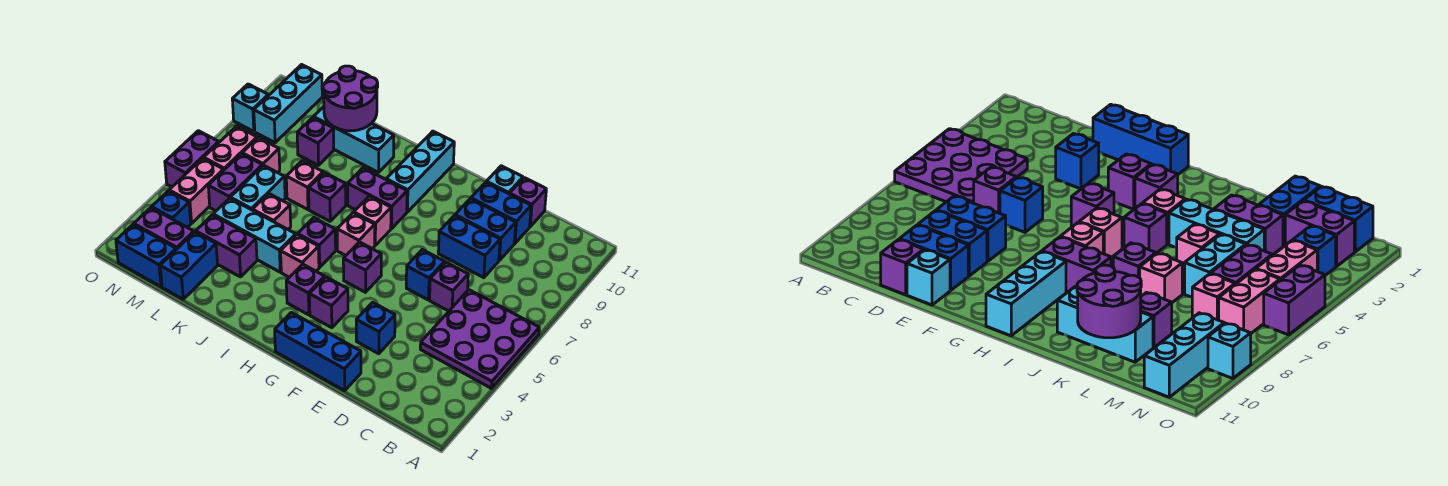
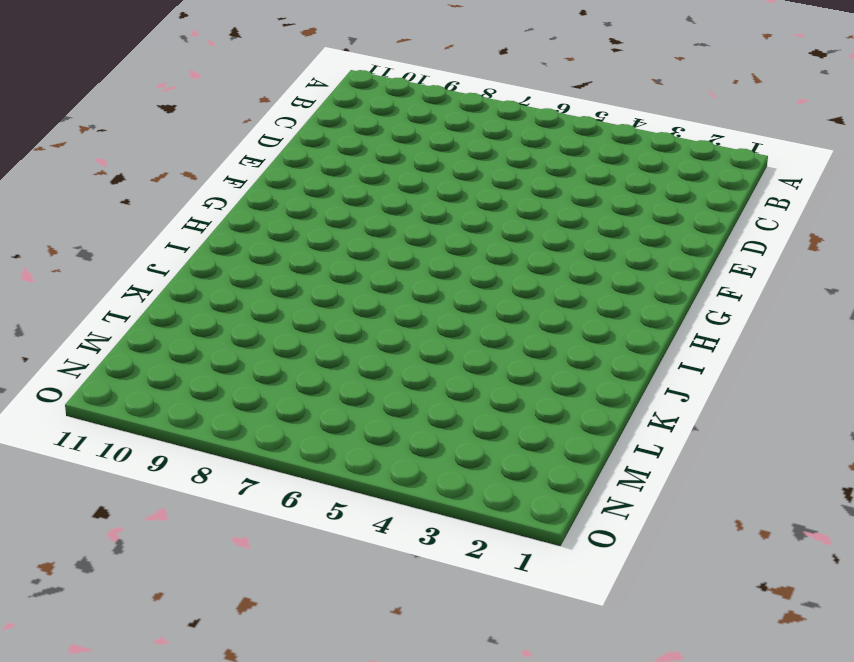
none -> purple plate A4:C6 level 1
none -> purple brick D6 level 1
none -> blue brick D8:E8 level 1
none -> blue brick D9:E9 level 1

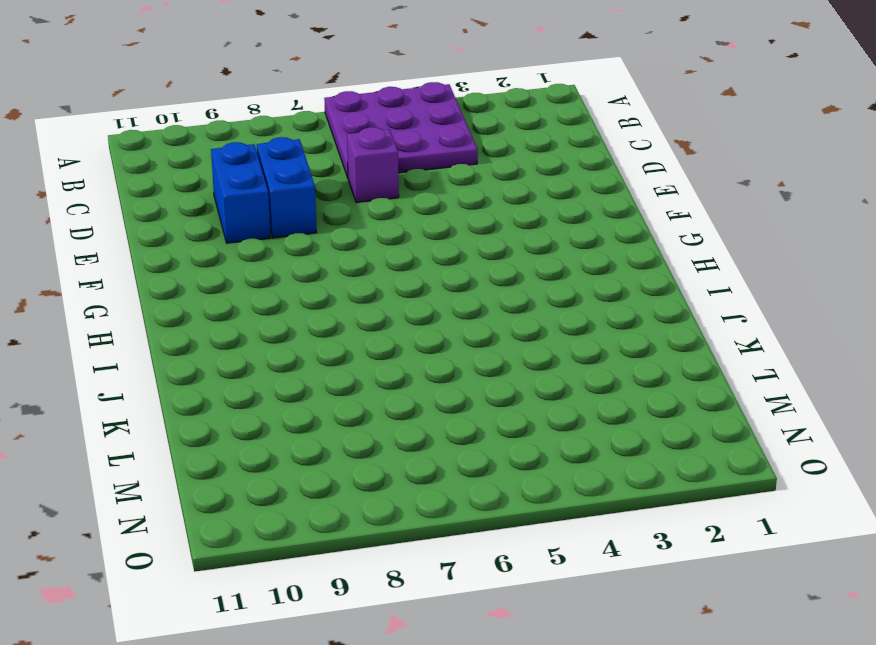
none -> blue brick D10:E10 level 1
none -> purple brick D11 level 1
none -> blue brick E1:G1 level 1
none -> blue brick E3 level 1

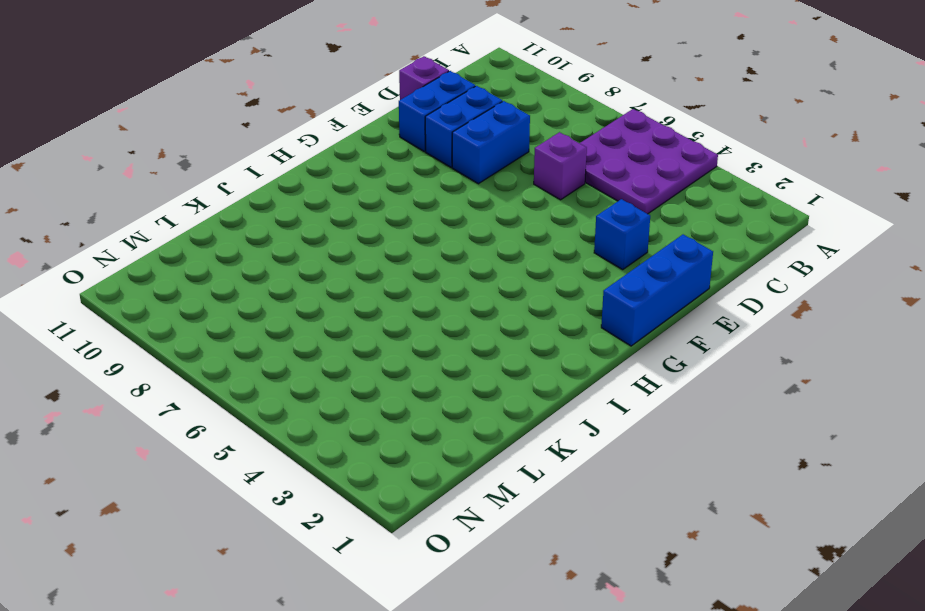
none -> blue brick E6 level 1
none -> cyan brick E11 level 1
none -> purple brick G3 level 1
none -> purple brick G5 level 1

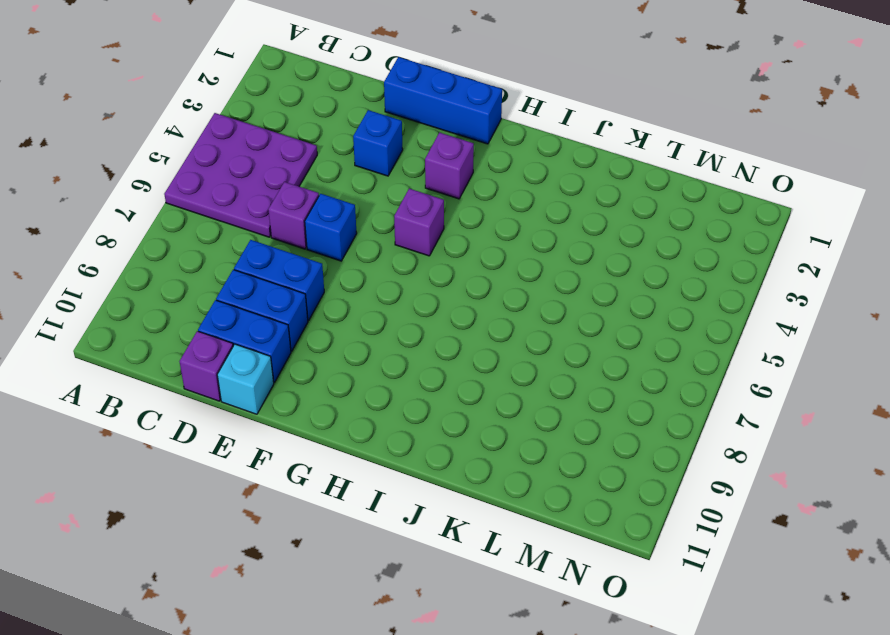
none -> purple brick H3 level 1
none -> pink brick H6 level 1
none -> pink brick H7 level 1
none -> purple brick H8:I8 level 1

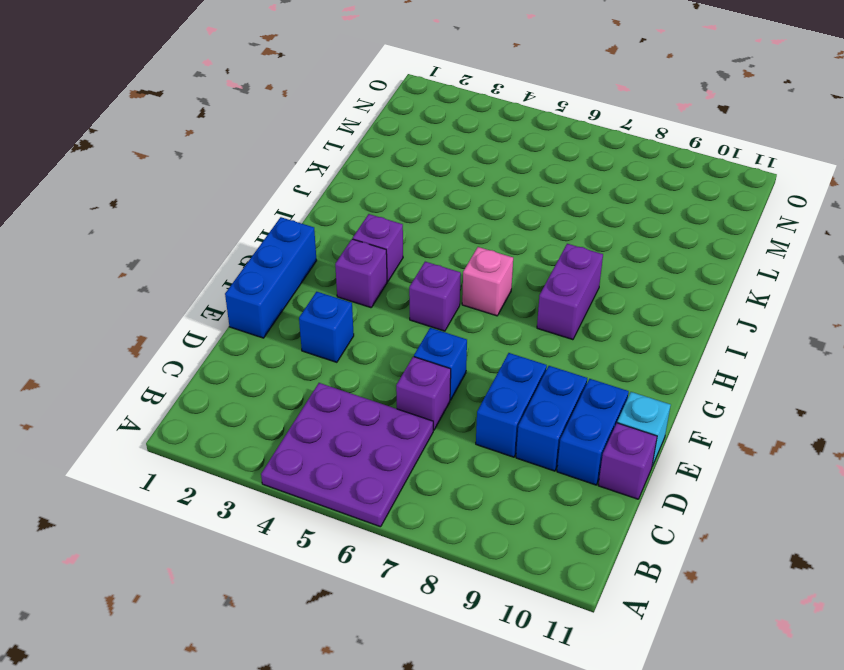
none -> pink brick H7 level 1
none -> cyan brick H9:H11 level 1
none -> pink brick I4 level 1
none -> purple brick I5 level 1

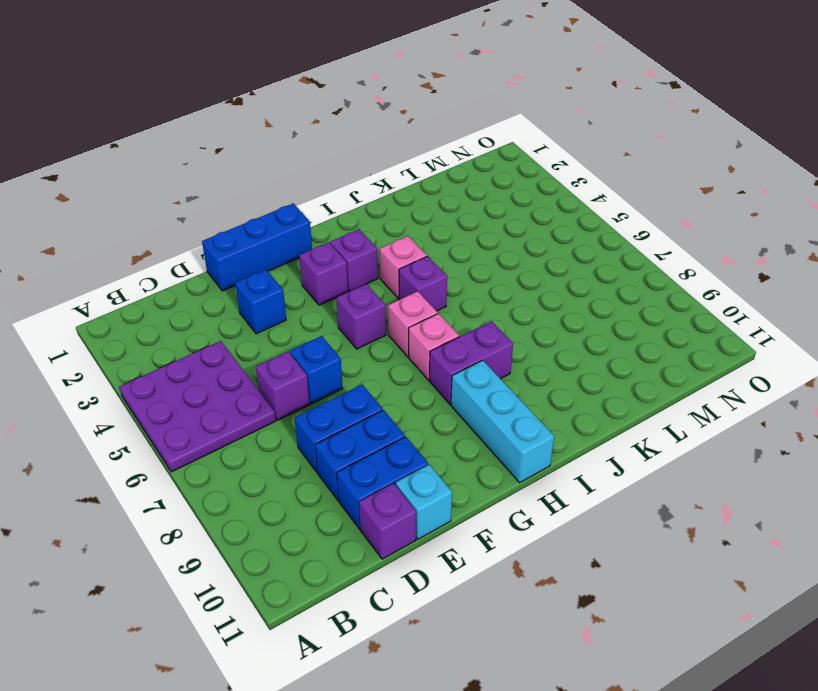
none -> cyan brick J4:L4 level 1
none -> purple brick J7 level 1
none -> cyan brick J10:L10 level 1
none -> purple brick K3:L3 level 1

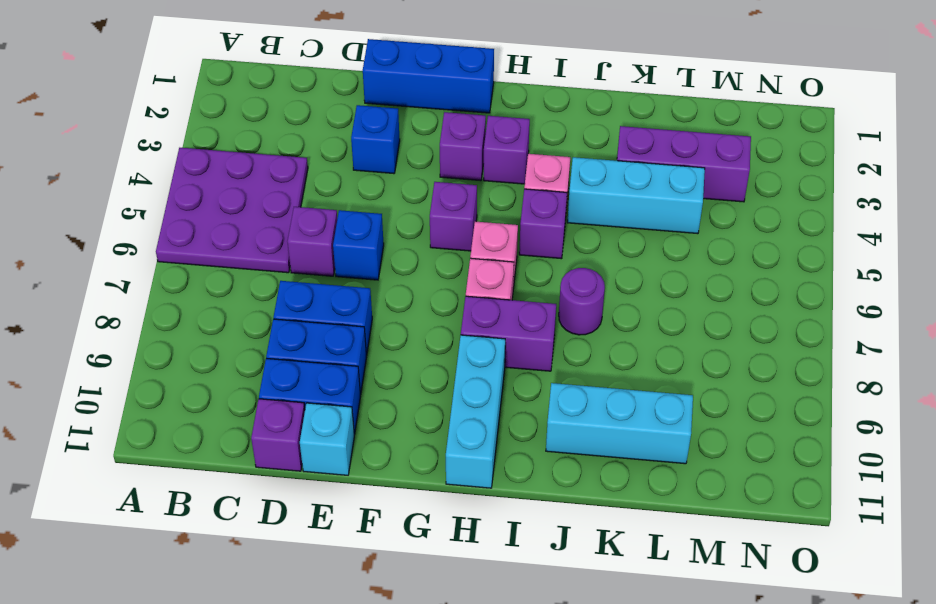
purple round brick J7 level 1 -> purple brick J7 level 1
purple brick K3:M3 level 1 -> purple brick K3:L3 level 1
none -> pink brick K5 level 1
none -> pink brick K7 level 1
none -> blue brick L1:L2 level 1
none -> cyan brick L5:L6 level 1

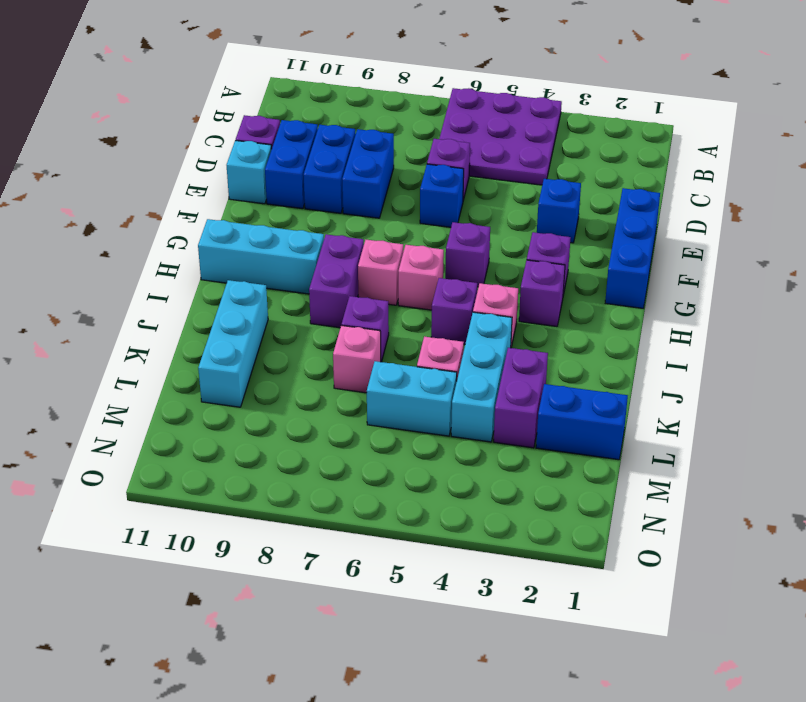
none -> purple brick L9 level 1
none -> blue brick M1:N1 level 1
none -> purple brick M2:N2 level 1
none -> purple brick M5:M6 level 1

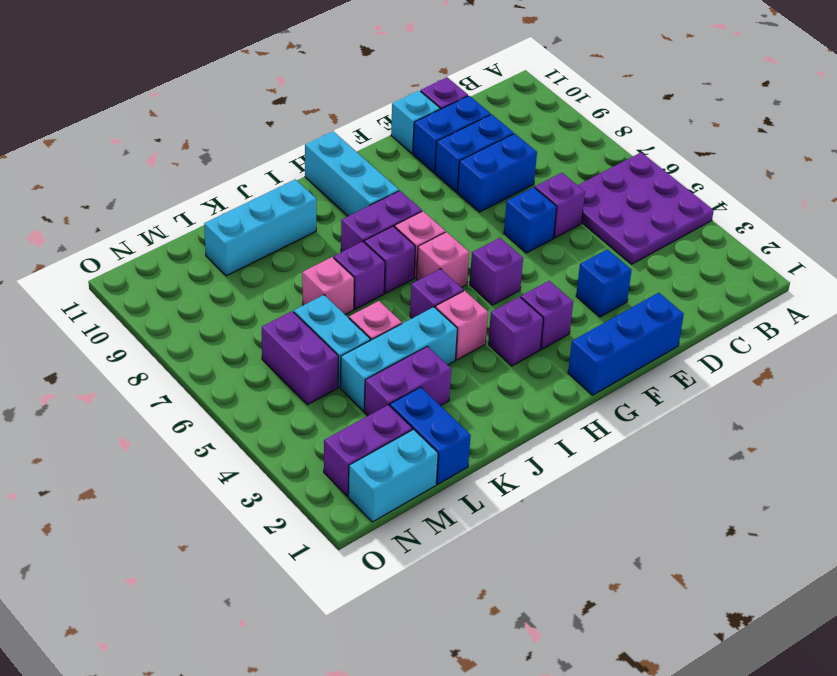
purple brick I7 level 1 -> purple brick L9 level 1
cyan brick M1:N1 level 1 -> blue brick M1:N1 level 1
none -> pink brick M7 level 1
none -> blue brick N3 level 1
none -> pink brick N4:N5 level 1
none -> pink brick N6:N7 level 1

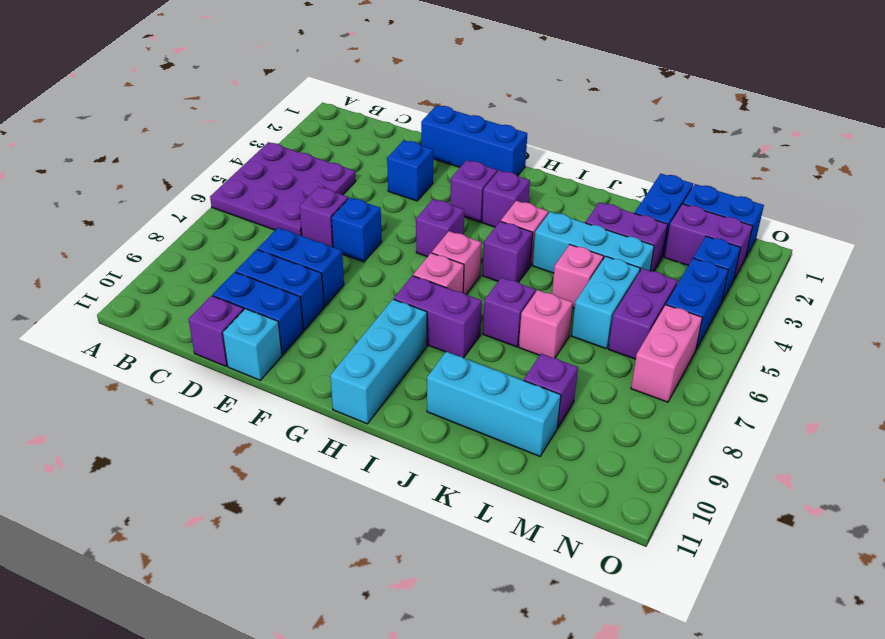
blue brick N4:N5 level 1 -> pink brick N4:N5 level 1
none -> pink brick M7 level 1
none -> cyan brick N9:N11 level 1
none -> purple brick O5:O6 level 1
none -> cyan brick O9 level 1

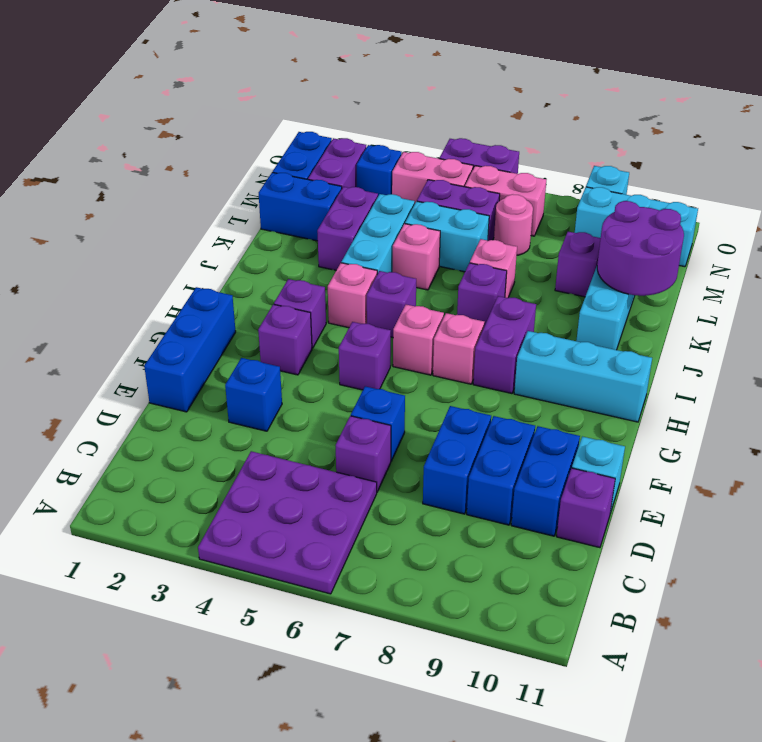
pink round brick M7 level 1 -> pink brick M7 level 1

